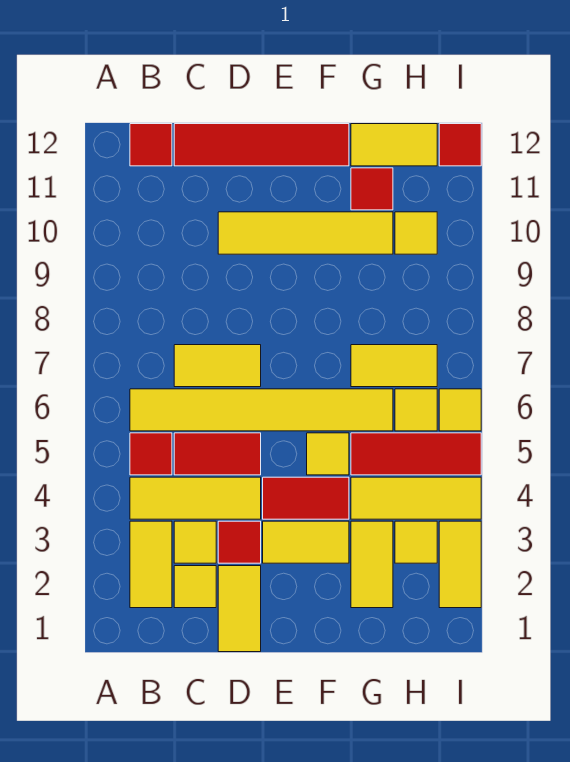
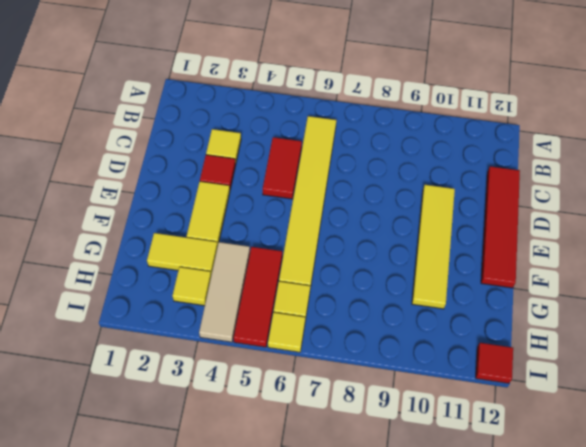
tan tile G4:I4 level 1 -> yellow tile G4:I4 level 1
none -> yellow tile B2:B3 level 1
none -> yellow tile B4:D4 level 1
none -> red tile B5 level 1

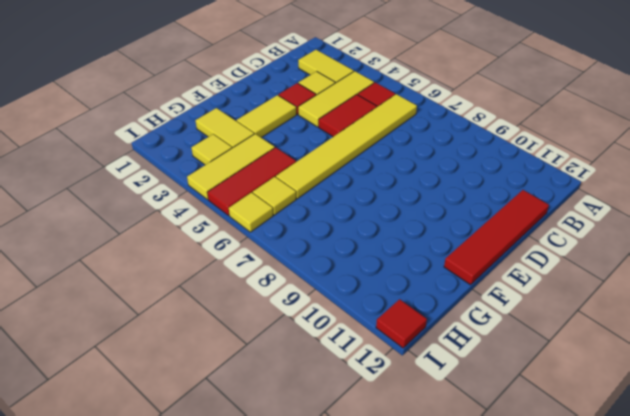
none -> red tile B12 level 1
none -> yellow tile C2 level 1
none -> yellow tile C7:D7 level 1

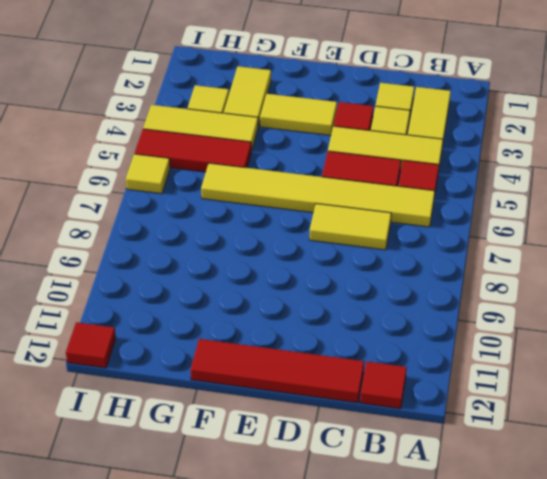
none -> yellow tile D1:D2 level 1
none -> yellow tile D10:G10 level 1
none -> red tile E4:F4 level 1

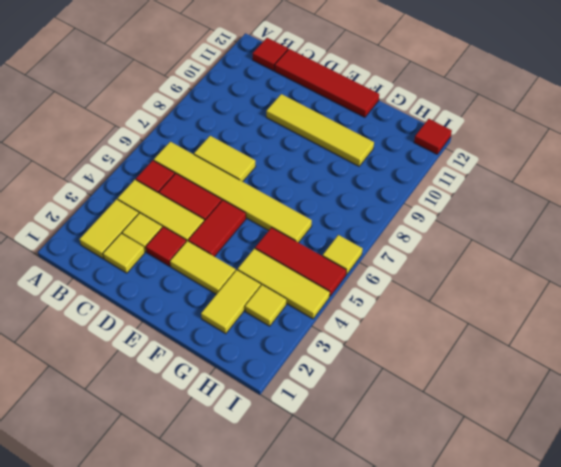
red tile E4:E5 level 1 -> red tile E4:F4 level 1
none -> yellow tile D1:D2 level 1
none -> yellow tile F5 level 1
none -> yellow tile G7:H7 level 1

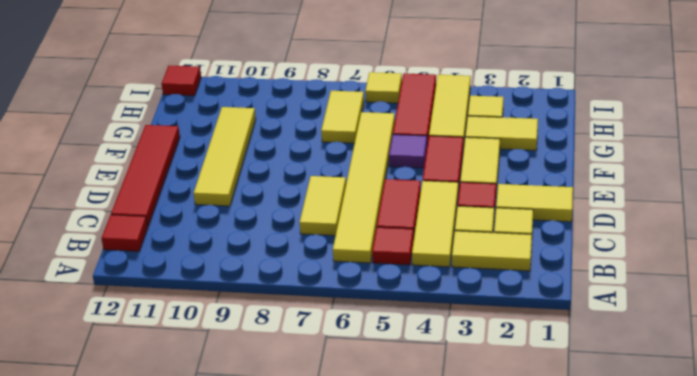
purple tile F5 level 1 -> yellow tile F5 level 1
none -> red tile G11 level 1
none -> yellow tile G12:H12 level 1
none -> yellow tile H6 level 1

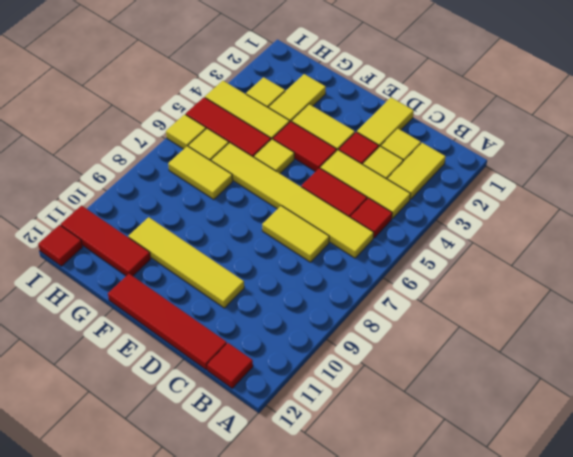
red tile G11:I11 level 1 -> red tile G11 level 1
none -> yellow tile G12:H12 level 1
none -> yellow tile H10 level 1
none -> yellow tile I2:I3 level 1

